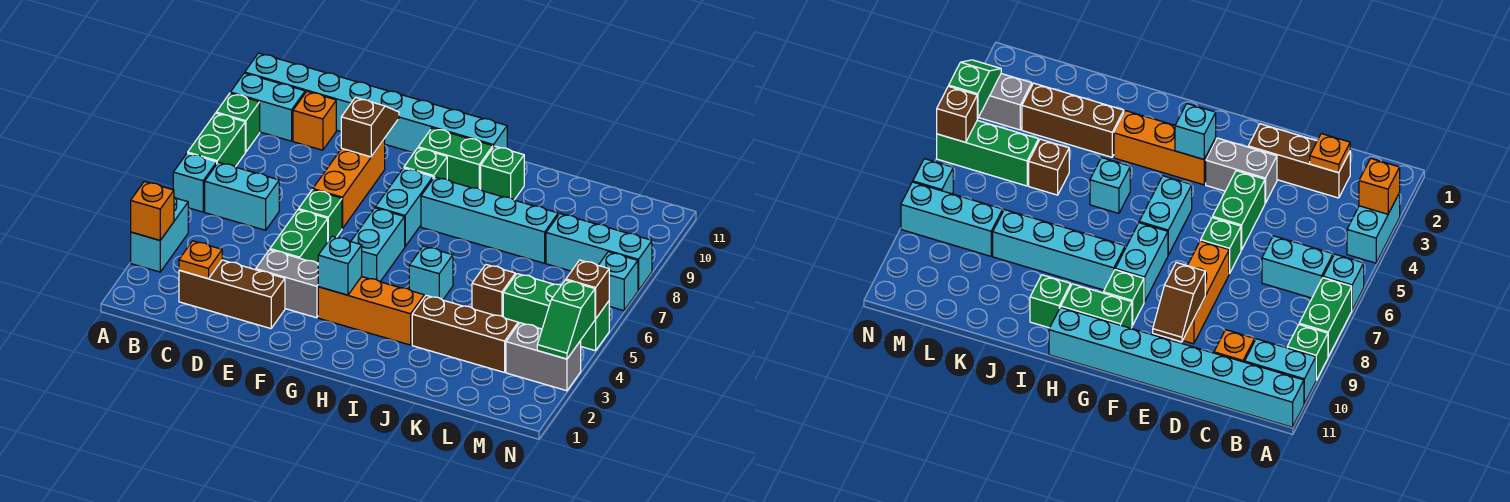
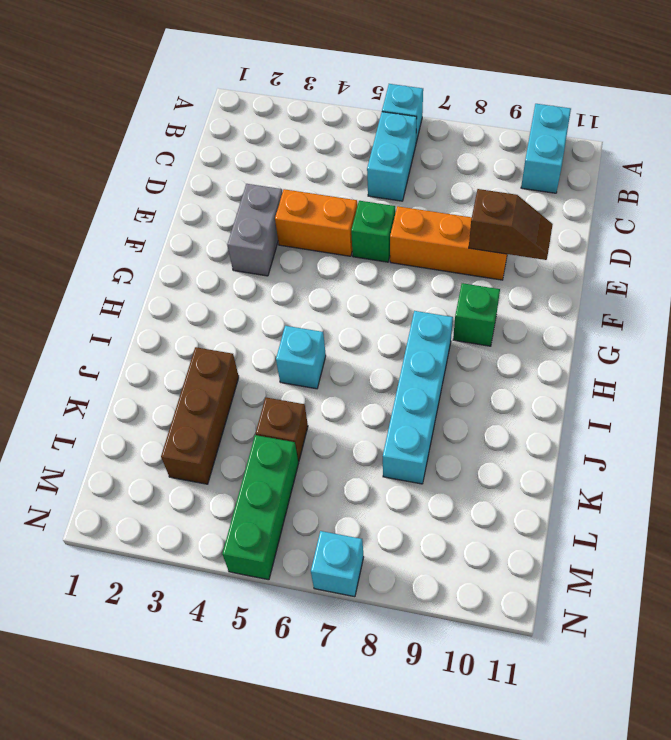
orange brick E4:E5 level 1 -> green brick E4:E5 level 1
none -> cyan brick A3:A4 level 1
none -> green brick A7:A8 level 1
none -> green brick A9 level 1
none -> cyan brick A11:H11 level 1

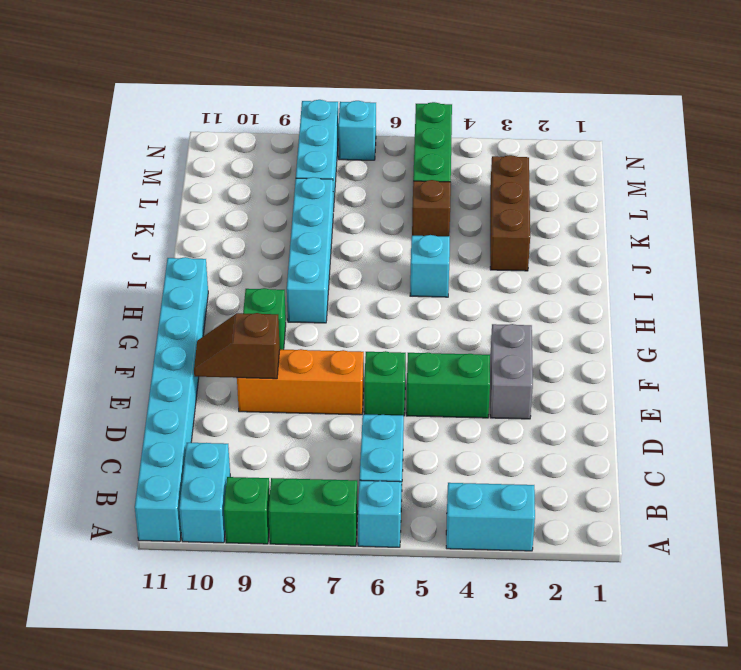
none -> brown brick C2:E2 level 1
none -> orange brick C10 level 1
none -> orange brick G3:I3 level 1
none -> cyan brick G5:G6 level 1

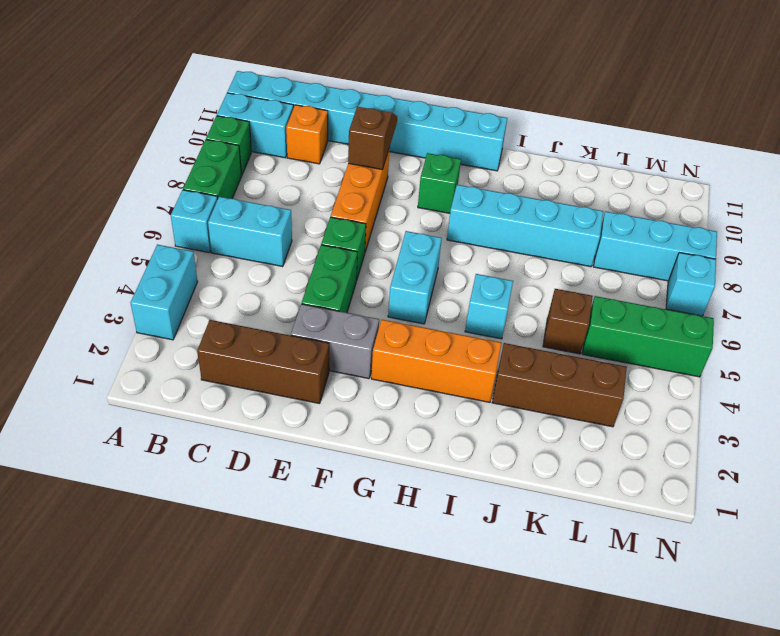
none -> cyan brick G7:G8 level 1
none -> green brick G10:H10 level 1
none -> green brick I10 level 1
none -> grey brick M3:N3 level 1

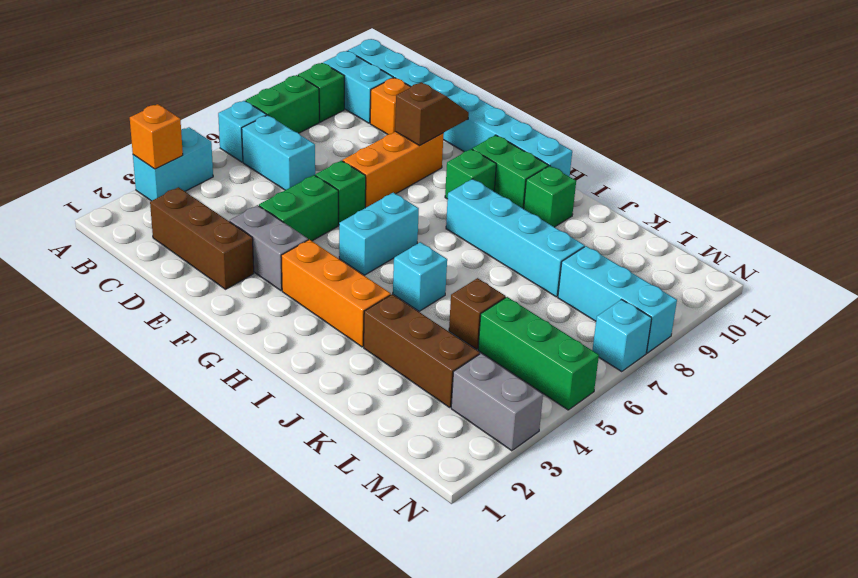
none -> cyan brick G7:G8 level 1
none -> orange plate C2 level 2
none -> cyan brick G3 level 2
none -> green slope N3:N4 level 2 top 4

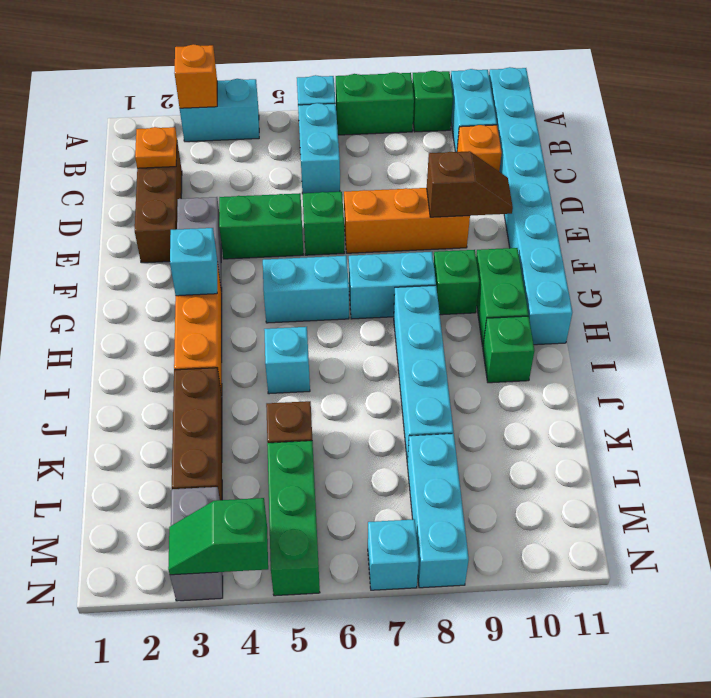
none -> brown brick N5 level 2

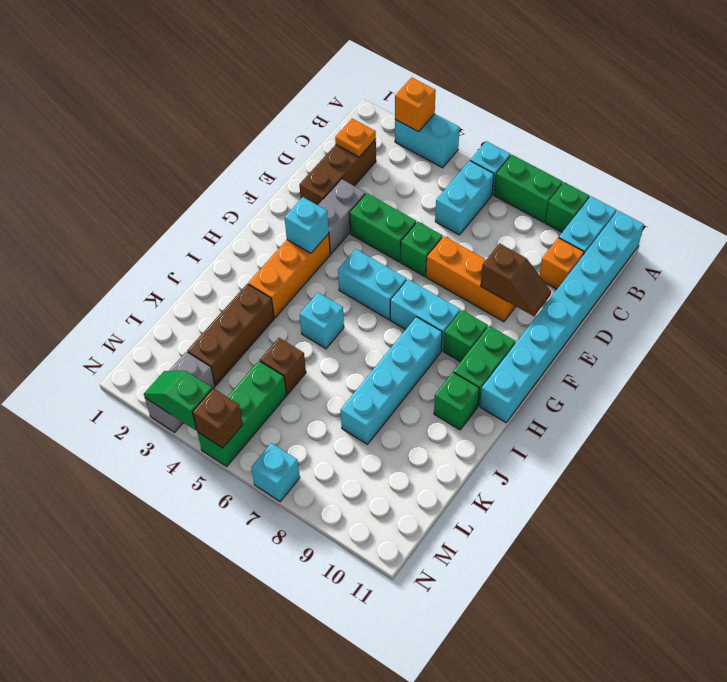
none -> cyan brick L8:N8 level 1

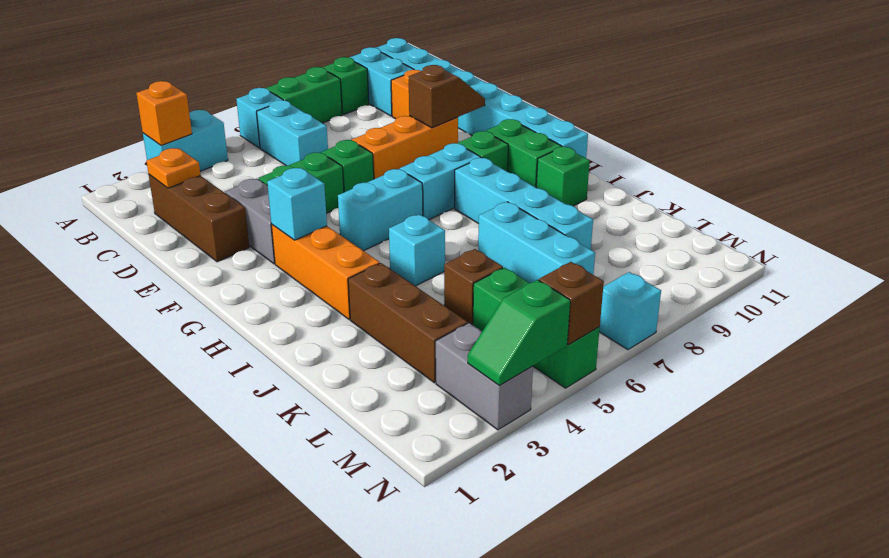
cyan brick J7:L7 level 1 -> cyan brick L8:N8 level 1

